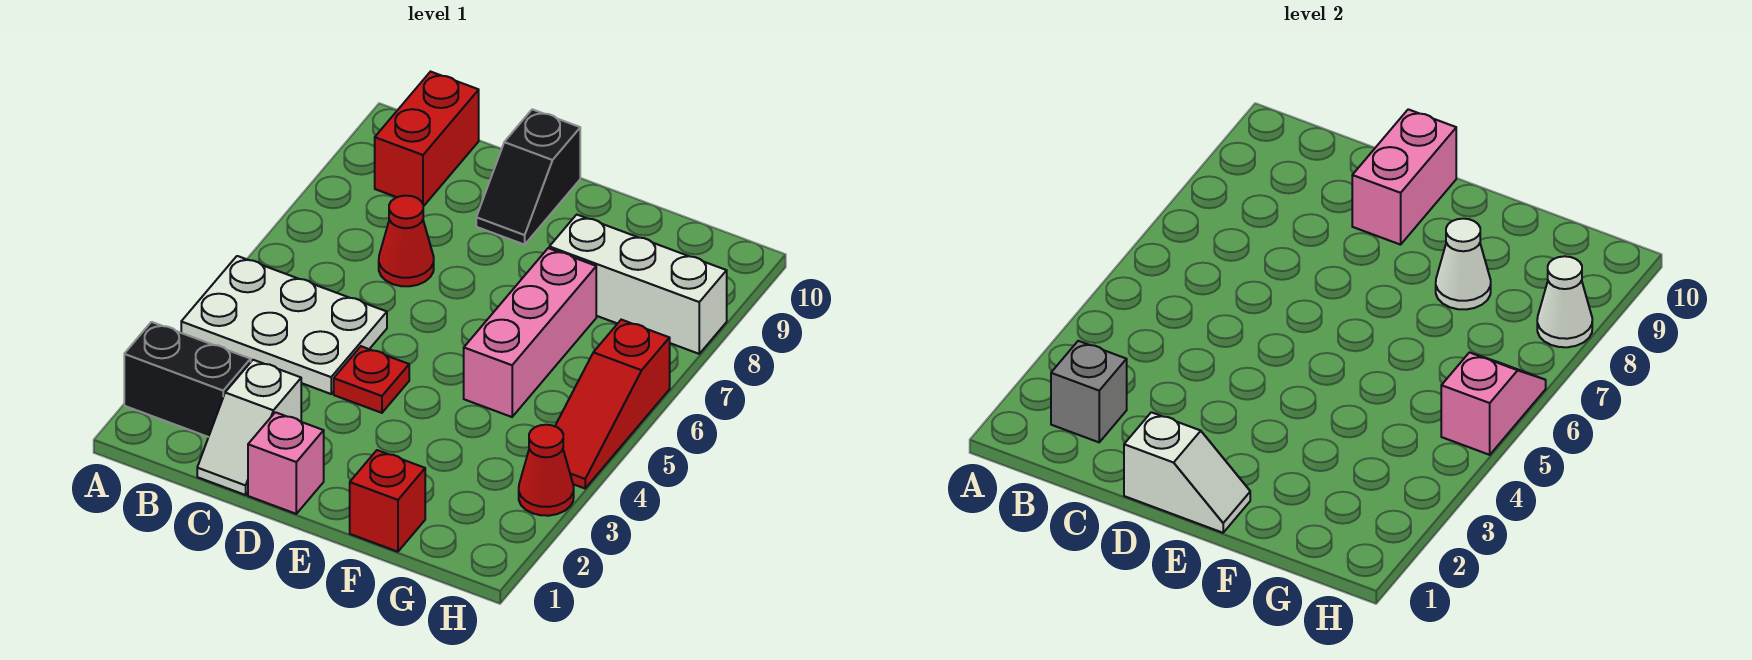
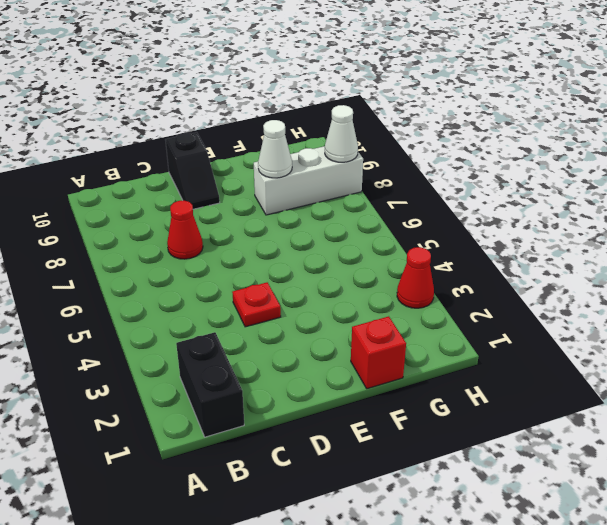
black brick B1:B2 level 1 -> black brick A2:B2 level 1
none -> white plate A4:C5 level 1
none -> red brick B9:B10 level 1
none -> white slope C1:C2 level 1 top 2

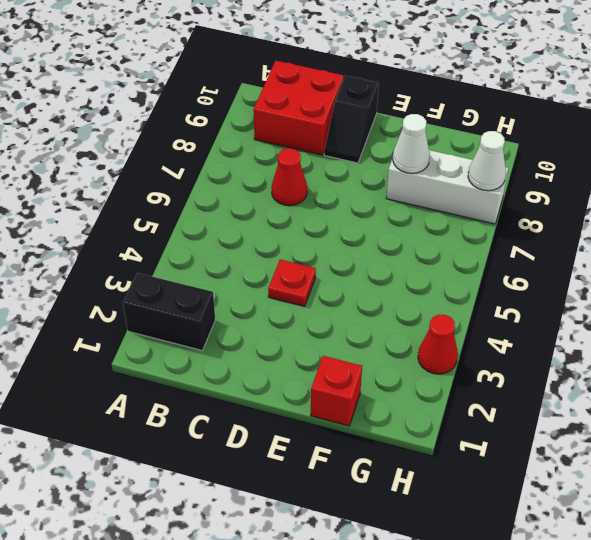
red brick B9:C10 level 1 -> red brick B9:B10 level 1
none -> white plate A4:C5 level 1
none -> white slope C1:C2 level 1 top 2
none -> pink brick D1 level 1

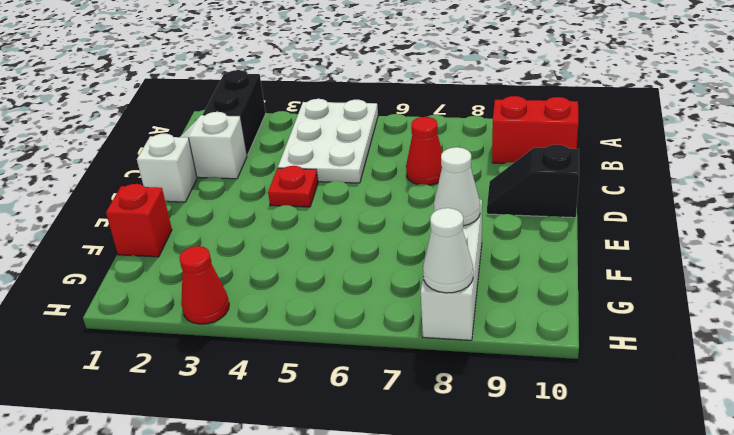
white brick D1 level 1 -> pink brick D1 level 1
none -> pink brick F5:F7 level 1
none -> red slope H4:H6 level 1 top 6
none -> grey brick B2 level 2

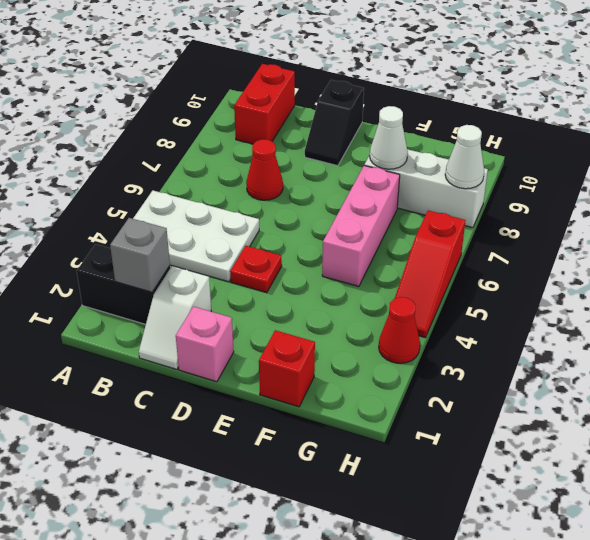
none -> white slope D1:E1 level 2 top D
none -> pink brick D9:D10 level 2
none -> pink slope H5:H6 level 2 top 5

